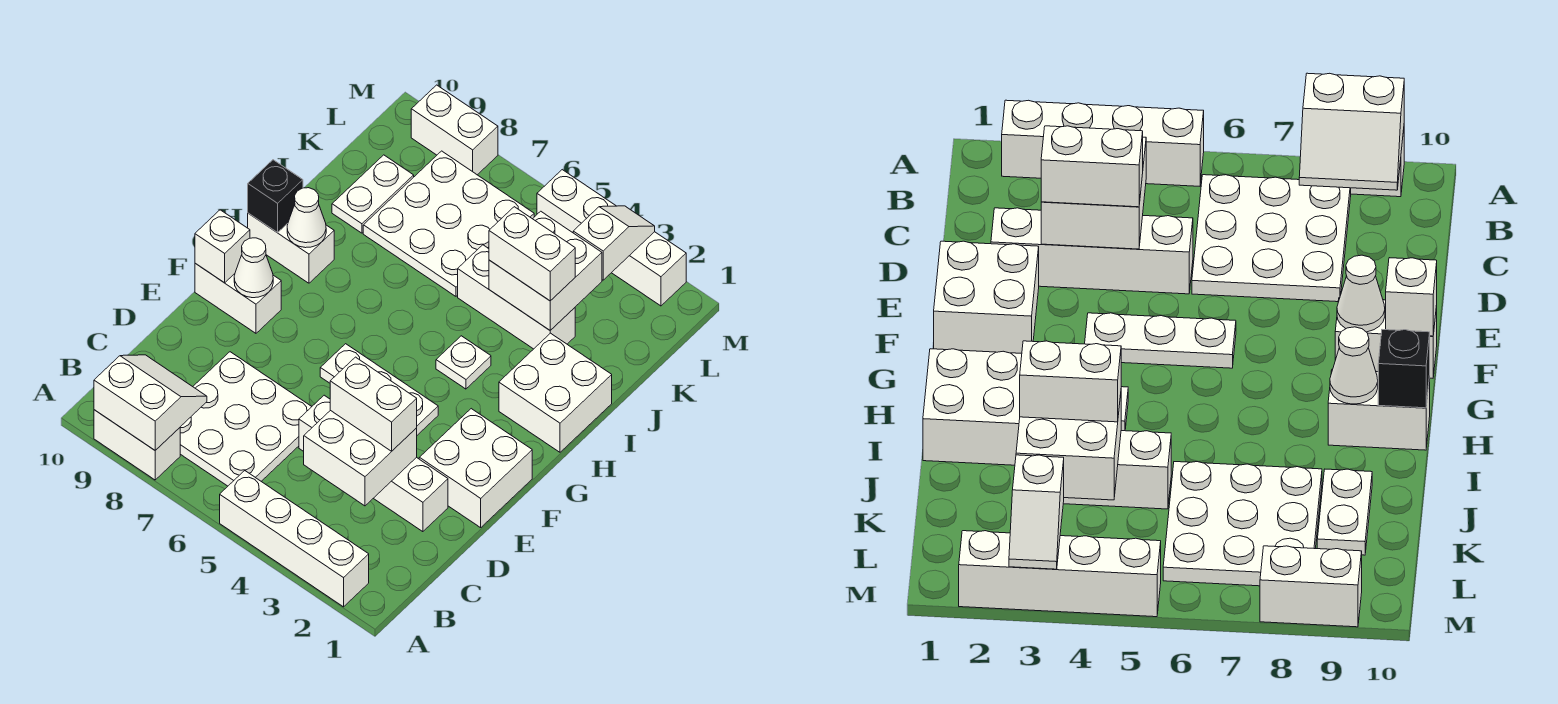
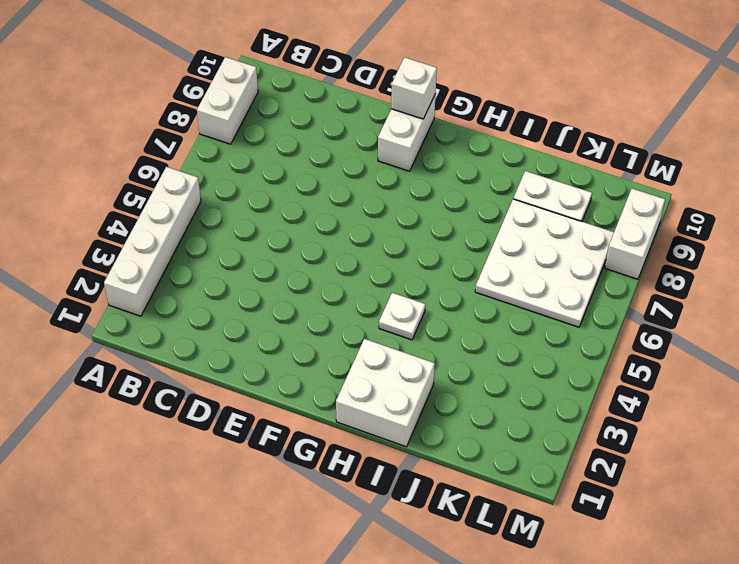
none -> white plate B6:D8 level 1
none -> white brick D2:D5 level 1
none -> white brick E1:F2 level 1

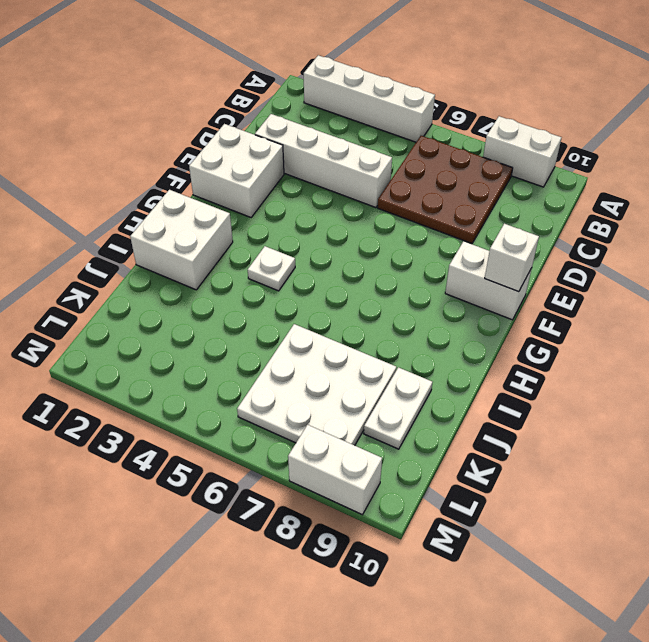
brown plate B6:D8 level 1 -> white plate B6:D8 level 1
none -> white plate F4:F6 level 1
none -> white brick H9:H10 level 1
none -> white brick J3:J5 level 1

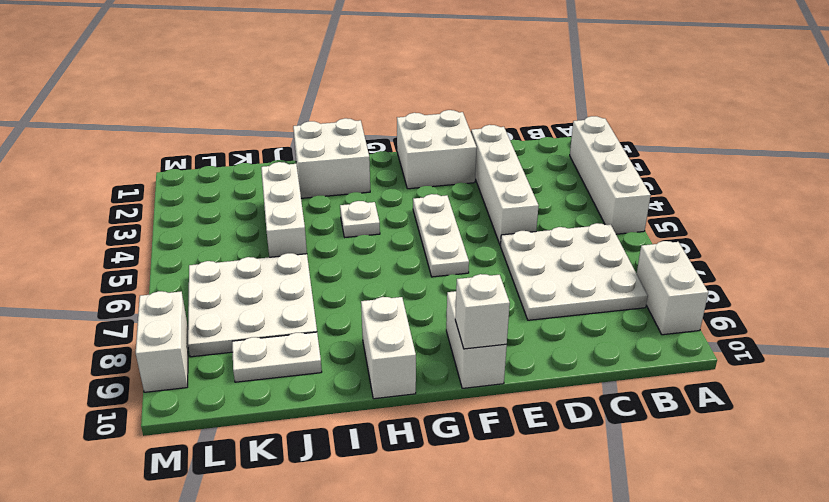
none -> white brick M2:M5 level 1
none -> white slope A8:B9 level 2 top A
none -> white brick C3:D4 level 2

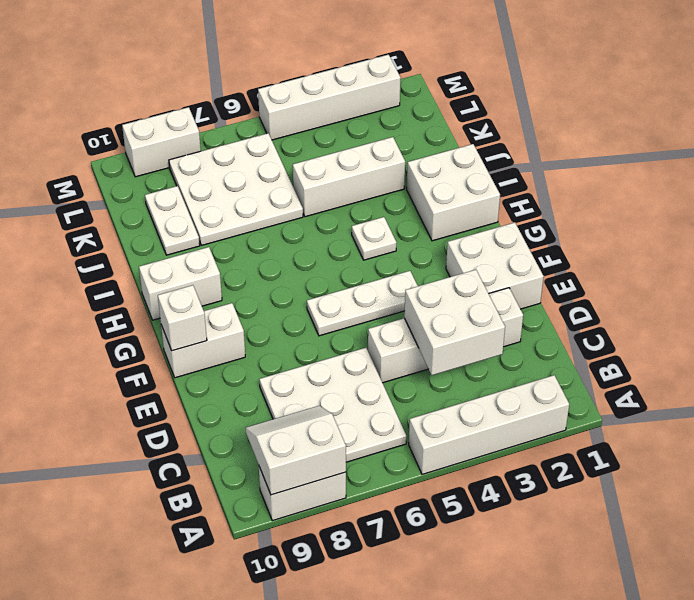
none -> white cone F9 level 2
none -> white cone H9 level 2
none -> black brick H10 level 2

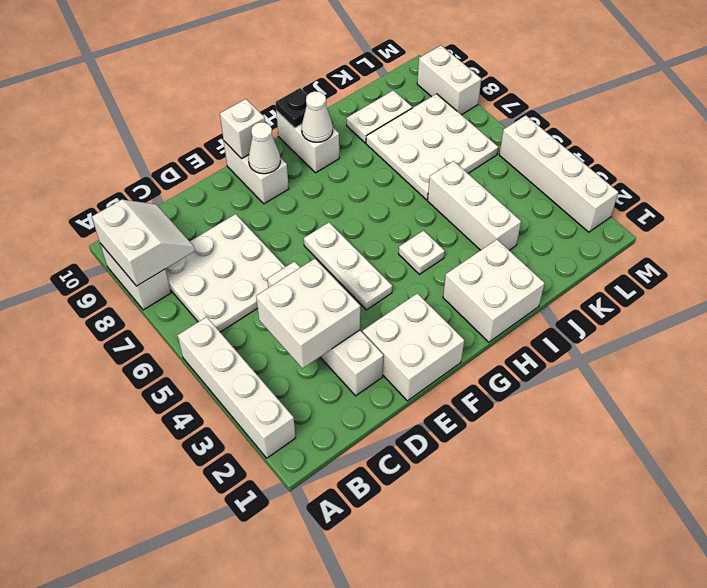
black plate H10 level 2 -> black brick H10 level 2
none -> white brick J3:K4 level 2
none -> white slope L3:M3 level 2 top L
none -> white brick D3:D4 level 3

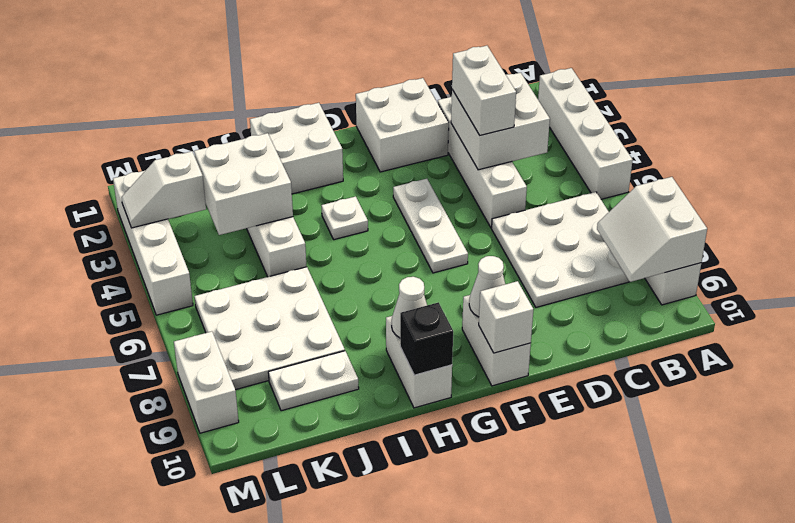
none -> white brick J3:J4 level 3

